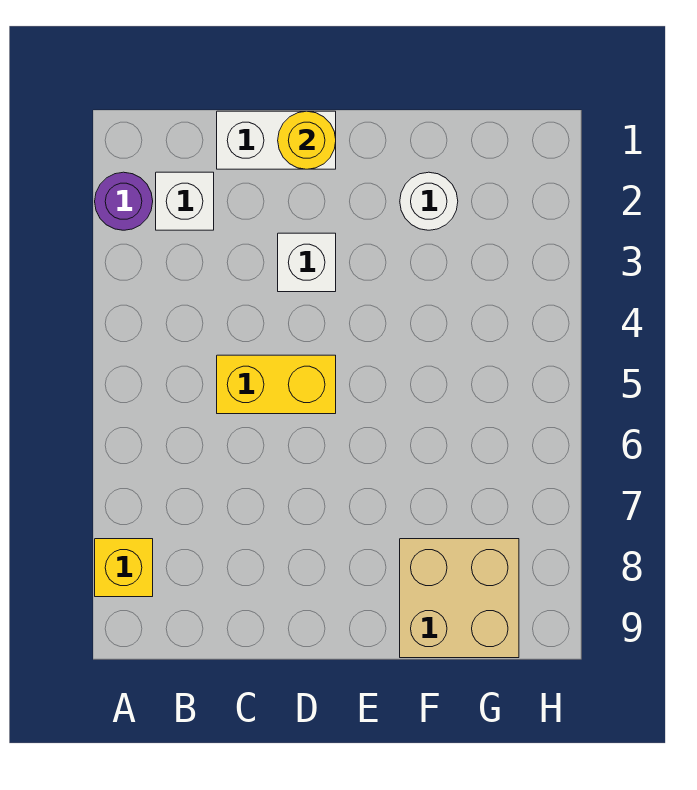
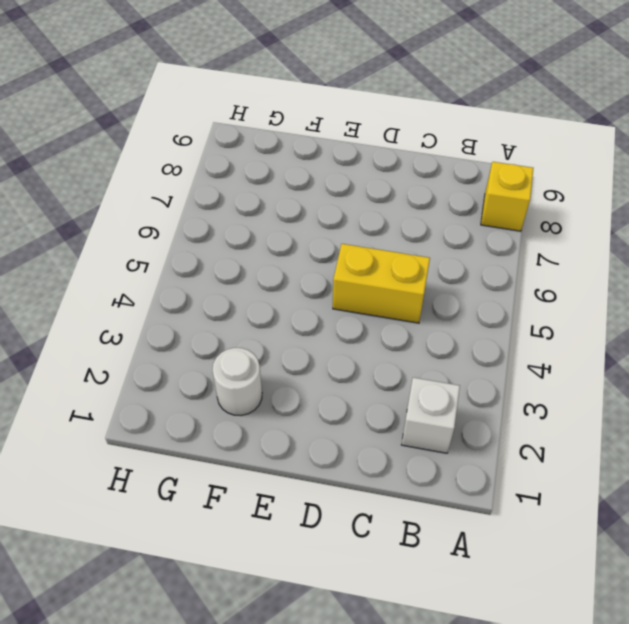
none -> purple round brick A2 level 1
none -> white brick C1:D1 level 1

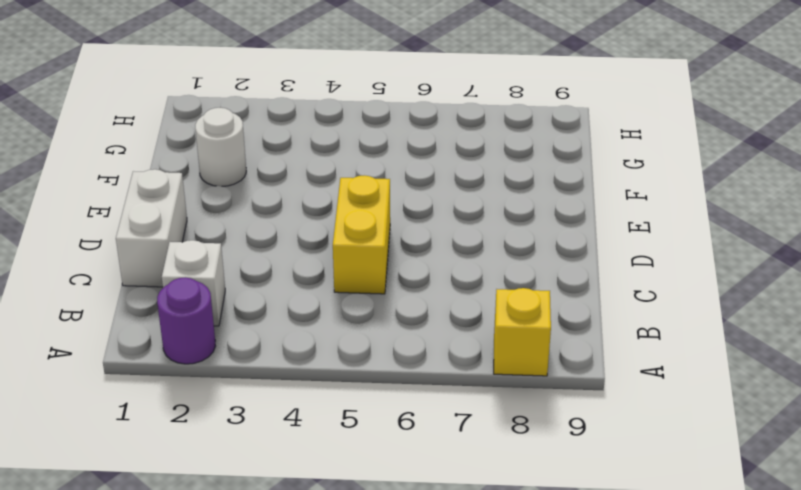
none -> white brick D3 level 1
none -> tan brick F8:G9 level 1

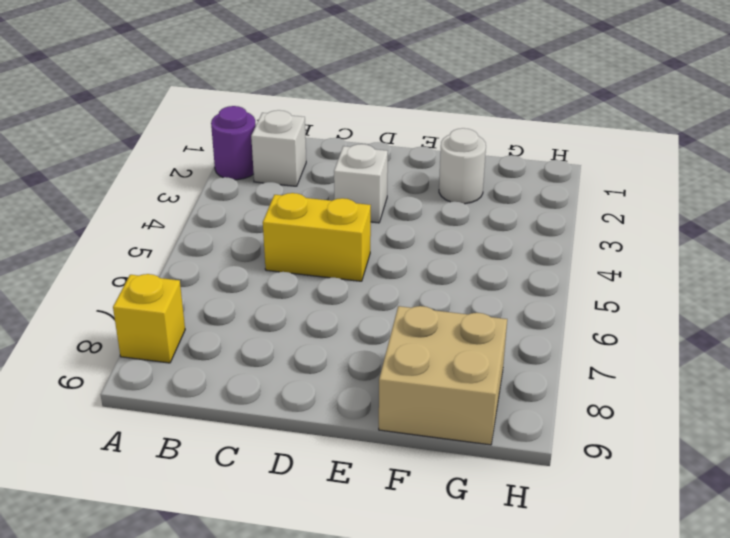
none -> white brick C1:D1 level 1
none -> yellow round brick D1 level 2

